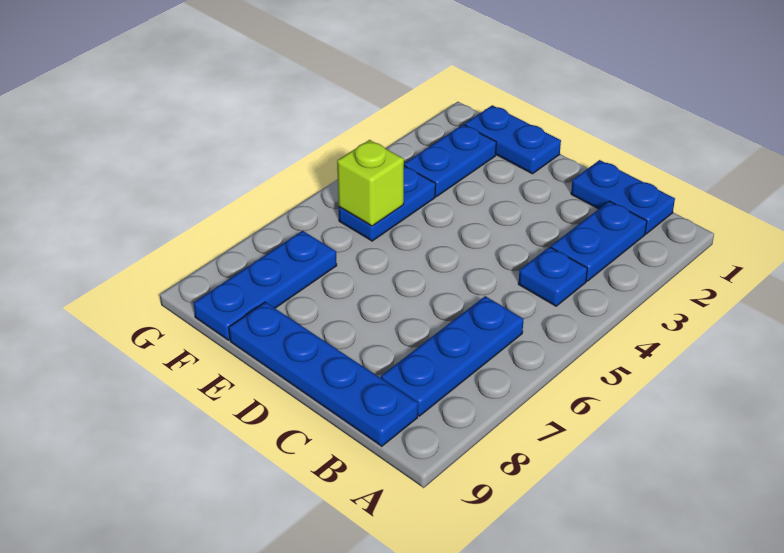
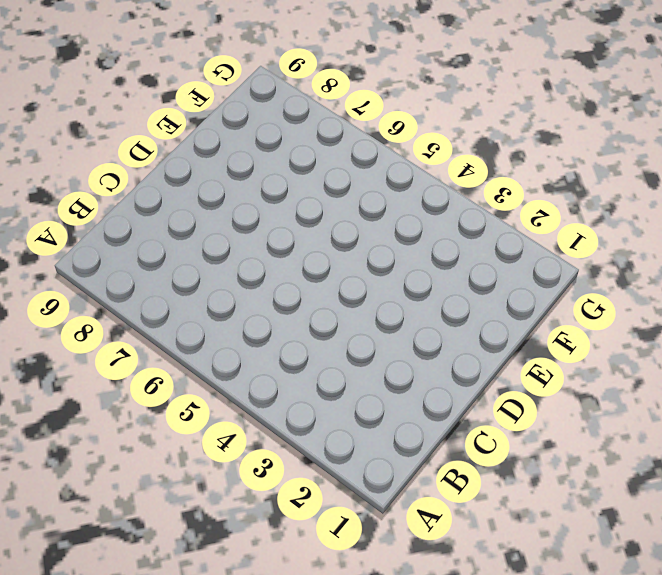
none -> blue plate B1:C1 level 1
none -> blue plate B2:B3 level 1

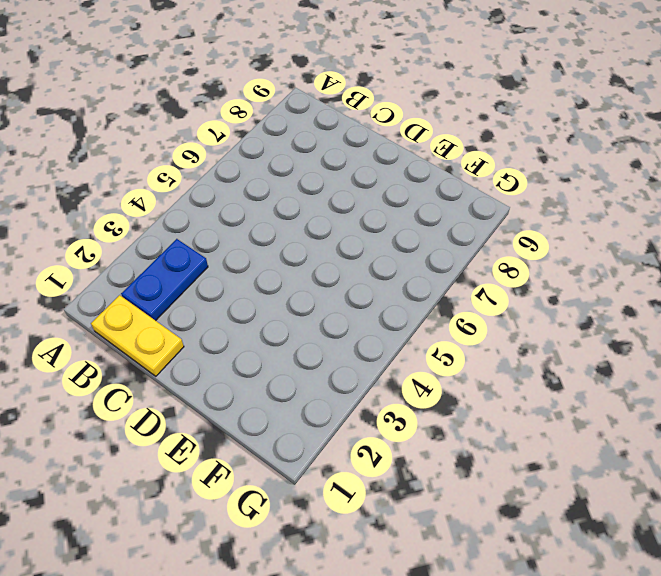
yellow plate B1:C1 level 1 -> blue plate B1:C1 level 1
none -> blue plate B4 level 1
none -> blue plate B6:B8 level 1

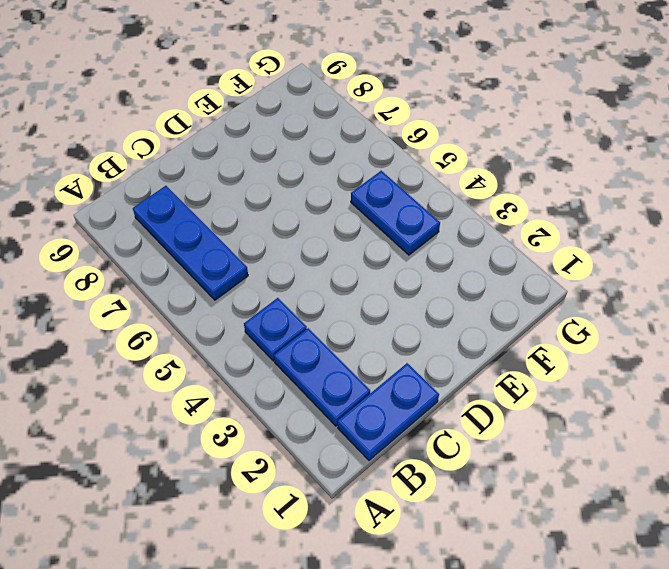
none -> blue plate B9:E9 level 1
none -> blue plate E1:F1 level 1

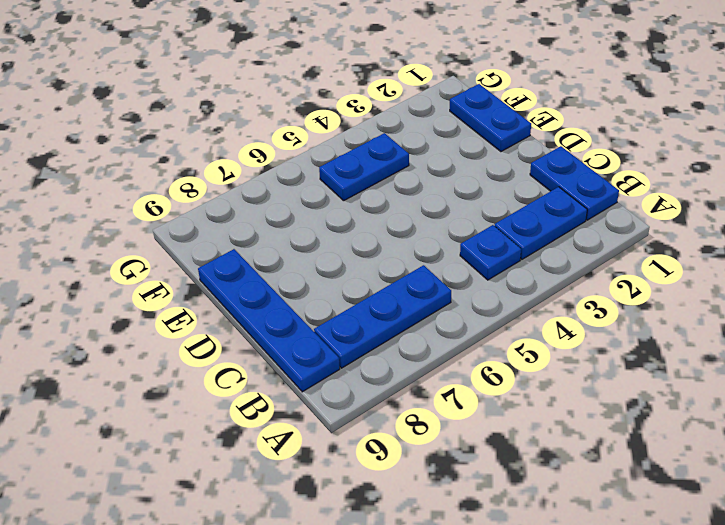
none -> blue plate F2:F3 level 1
none -> blue plate F7:F9 level 1

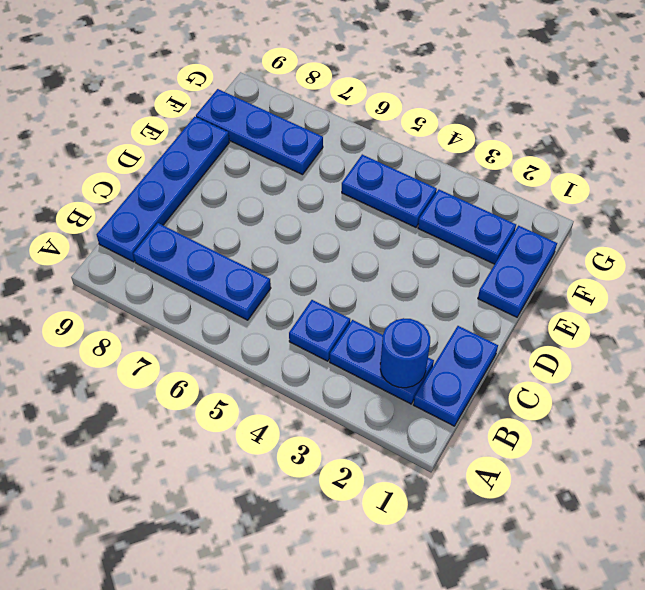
blue round brick B2 level 2 -> none
none -> lime brick F5 level 2

